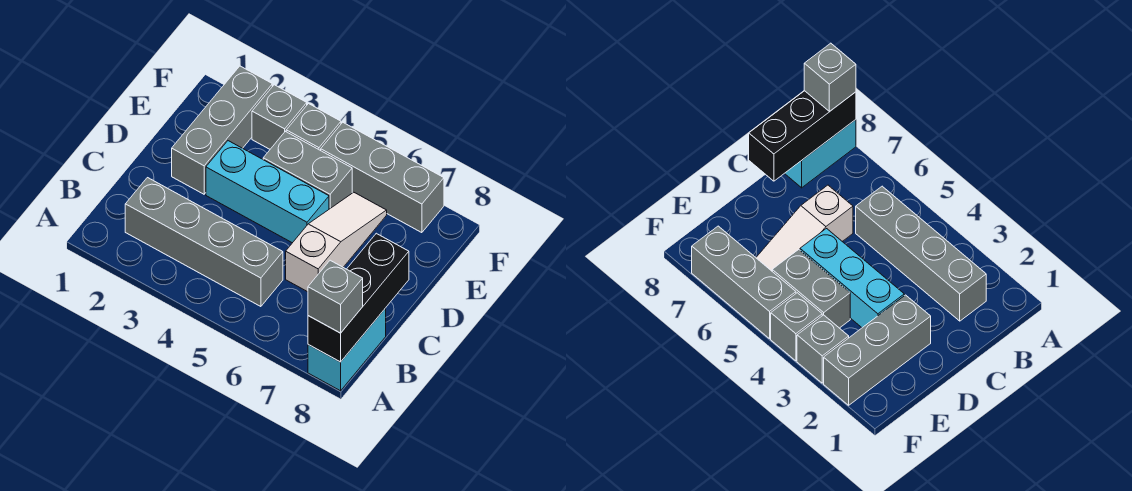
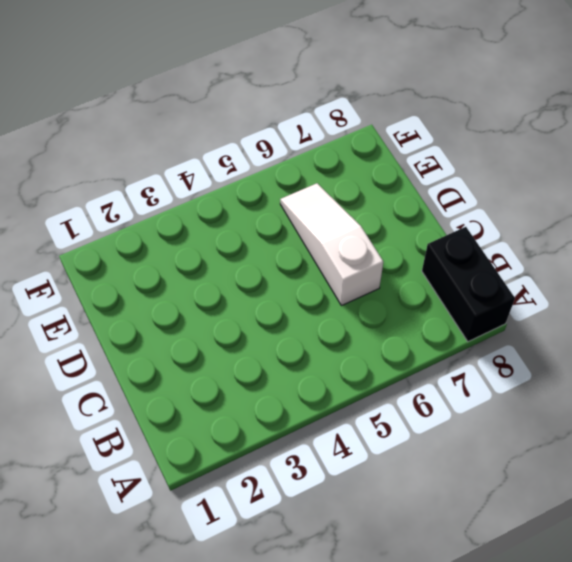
black brick A8:B8 level 1 -> cyan brick A8:B8 level 1
none -> grey brick B2:B5 level 1
none -> grey brick D2:F2 level 1

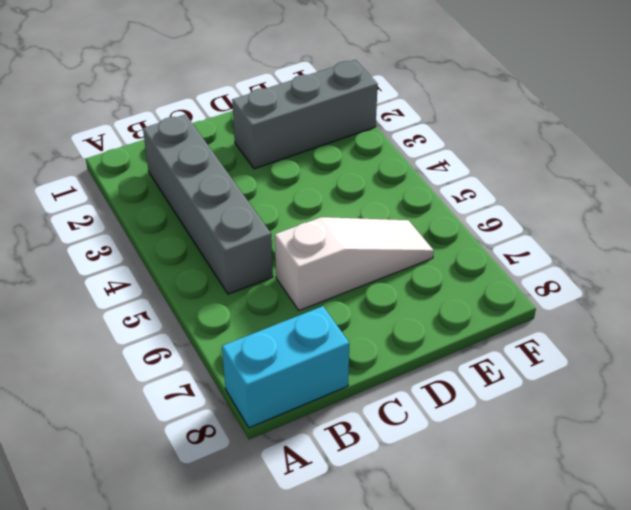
none -> cyan brick D3:D5 level 1
none -> grey brick E4:E5 level 1

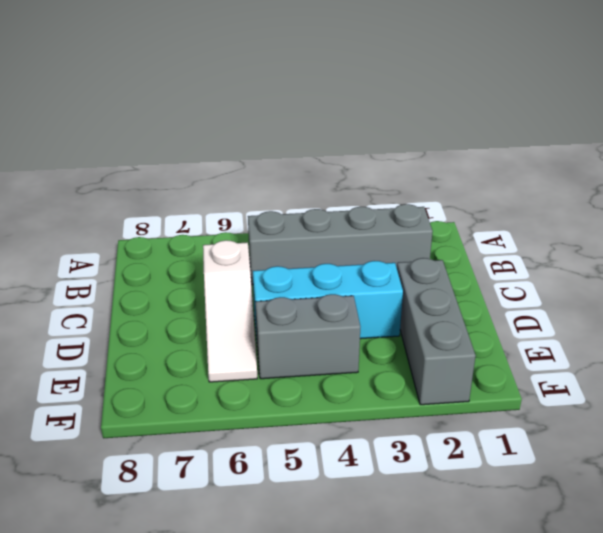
none -> cyan brick A8:B8 level 1
none -> grey brick F3 level 1

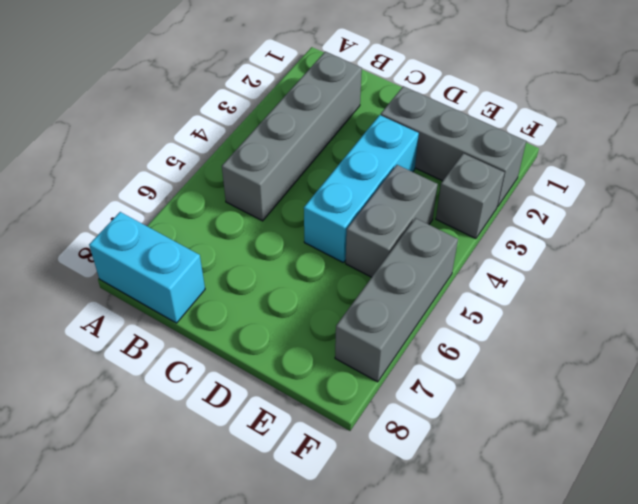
none -> white slope C6:E6 level 1 top C
none -> grey brick F4 level 1

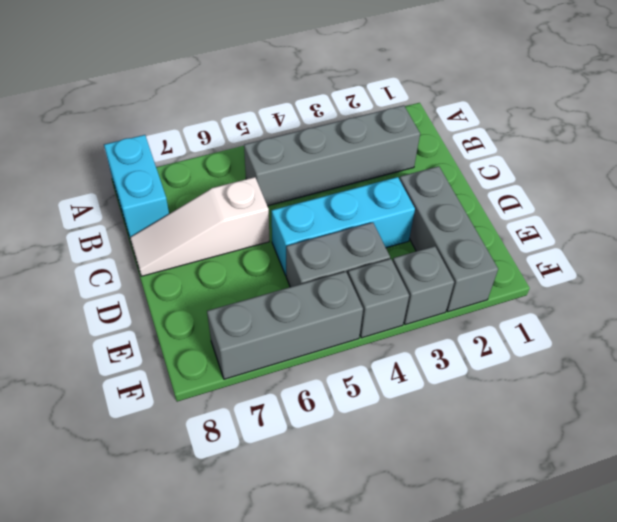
white slope C6:C8 level 1 top 6 -> white slope C6:E6 level 1 top C
none -> black brick A8:C8 level 2
none -> grey brick A8 level 3

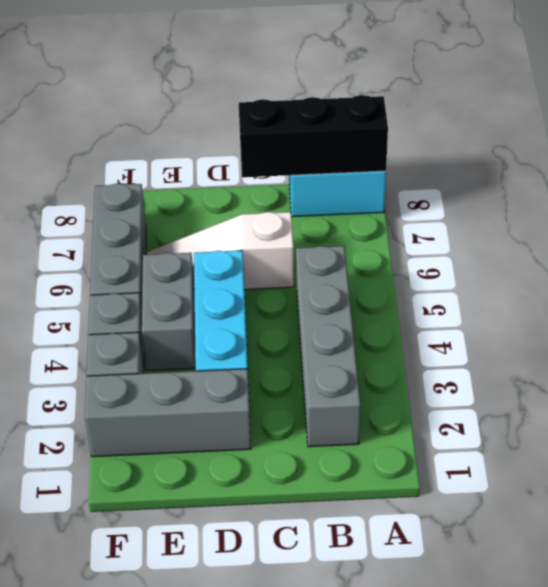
none -> grey brick A8 level 3

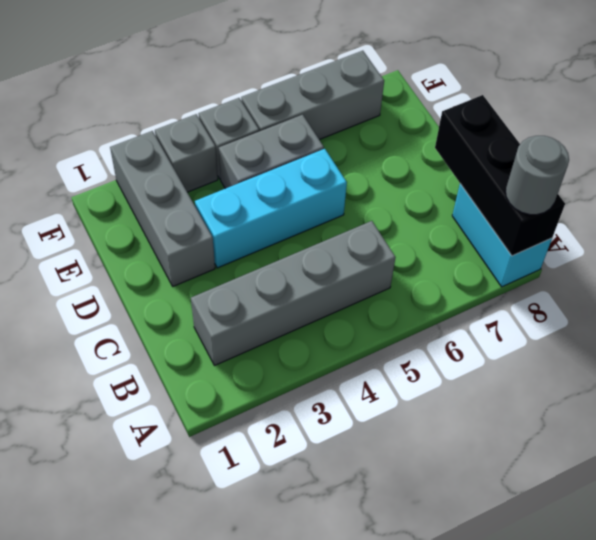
grey round brick A8 level 3 -> grey brick A8 level 3
none -> white slope C6:E6 level 1 top C

